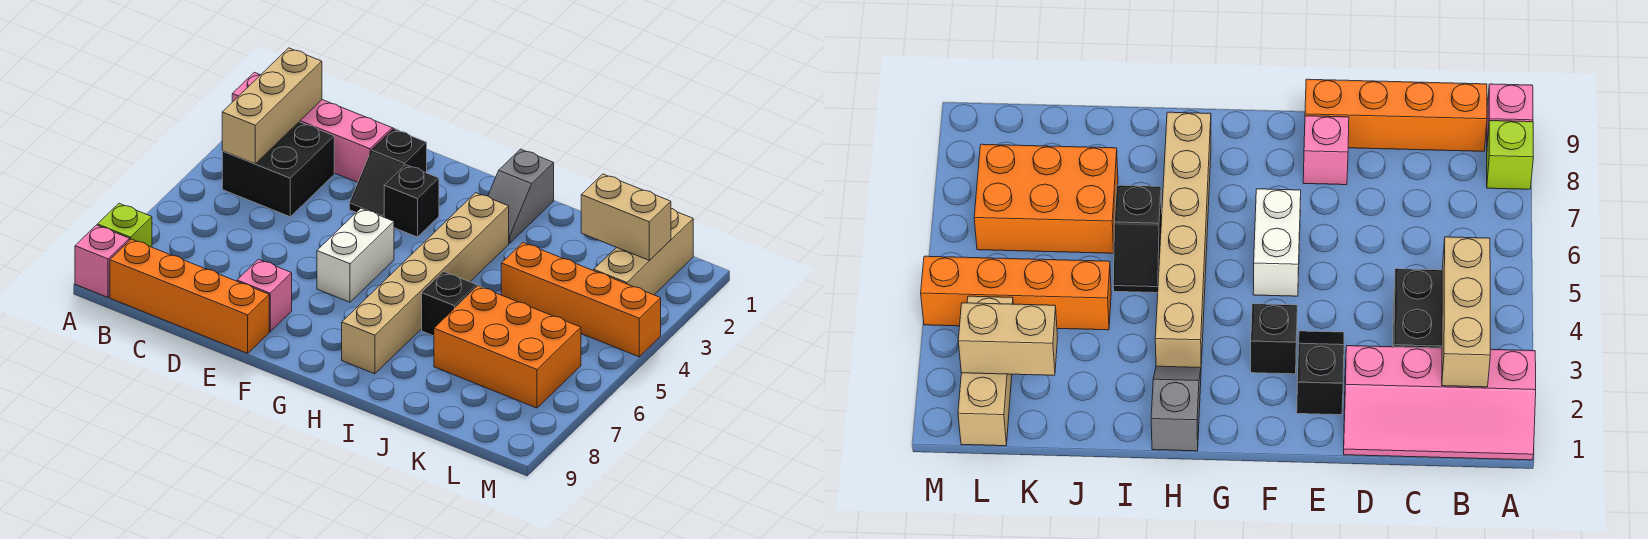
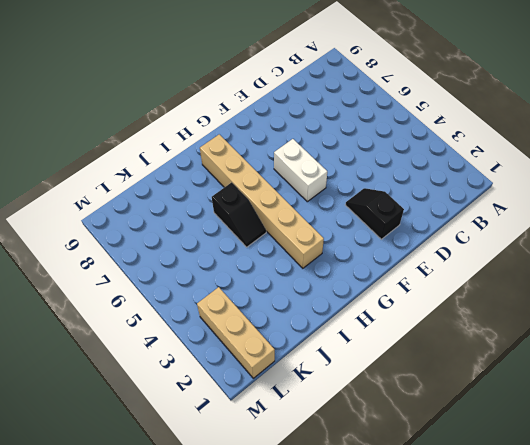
none -> pink slope A1:D2 level 1 top 2
none -> lime brick A8 level 1
none -> pink brick A9 level 1

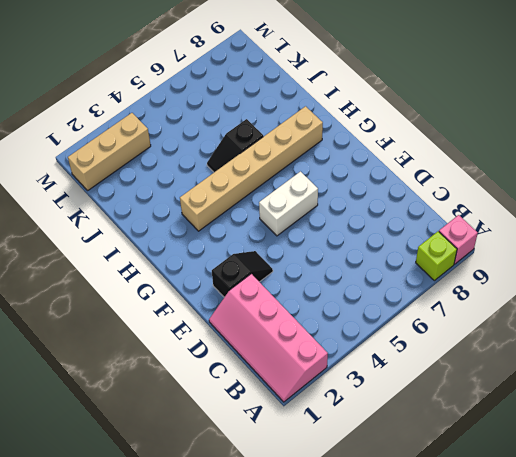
none -> black brick B3:C4 level 1
none -> orange brick B9:E9 level 1
none -> pink brick E8 level 1

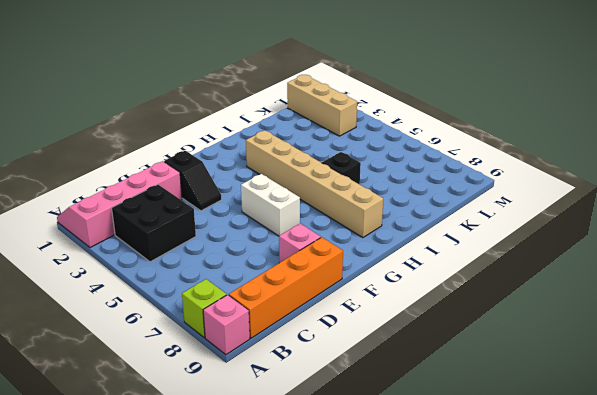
none -> black brick F3 level 1
none -> grey slope H1:H2 level 1 top 1
none -> orange brick J4:M4 level 1

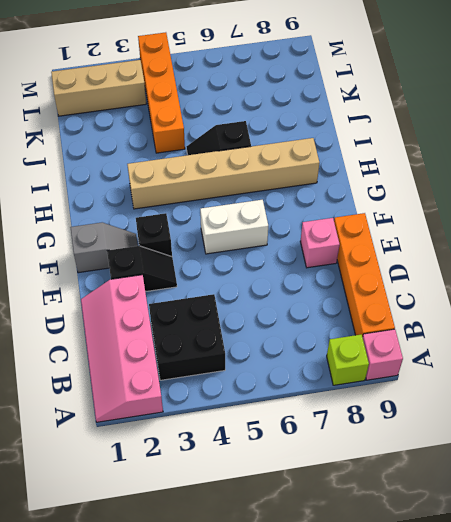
grey slope F1:F2 level 1 top 1 -> grey slope H1:H2 level 1 top 1
none -> orange brick J6:L7 level 1
none -> tan brick B2:B4 level 2
none -> tan brick K2:L2 level 2

